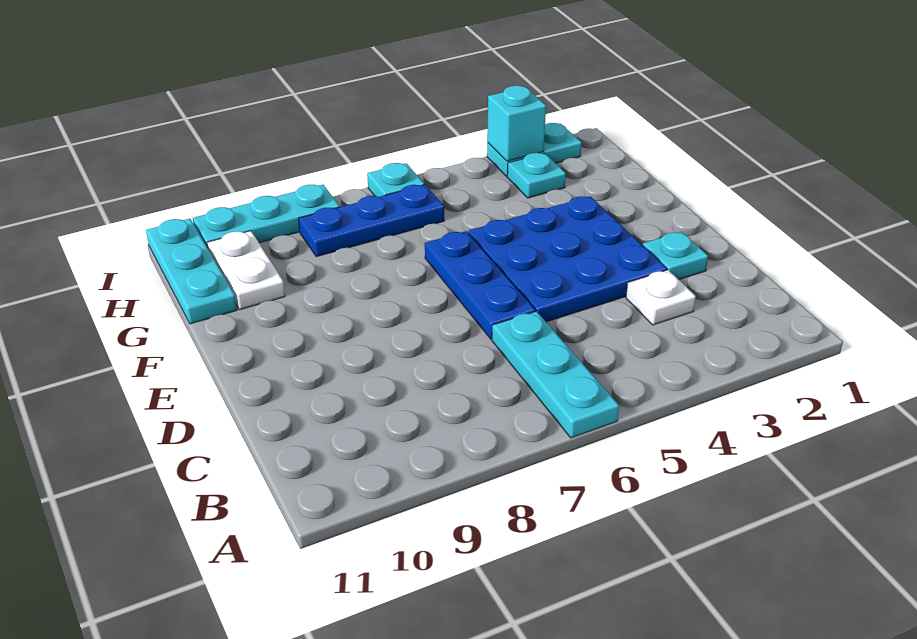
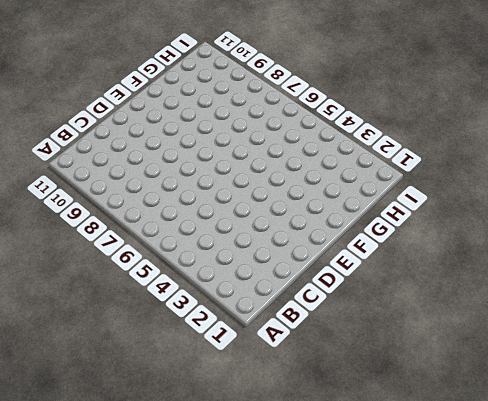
none -> cyan plate A6:C6 level 1
none -> white plate C3 level 1
none -> cyan plate D2 level 1

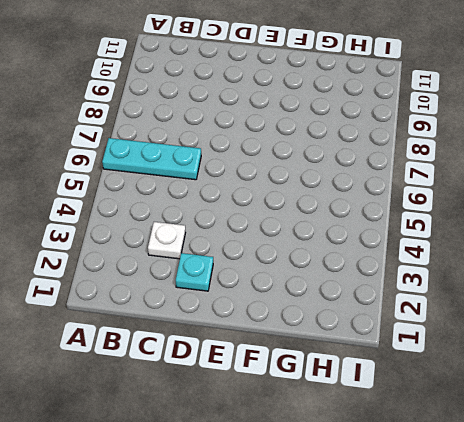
none -> blue plate D3:F5 level 1
none -> blue plate D6:F6 level 1
none -> white plate G10:H10 level 1

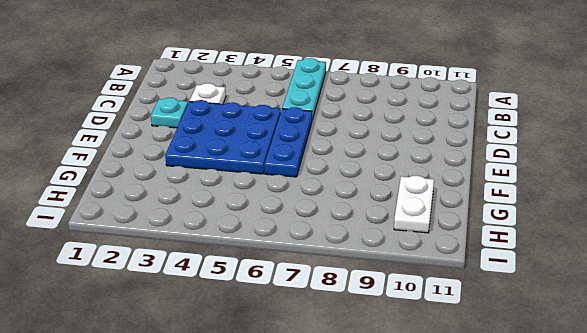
none -> cyan plate G11:I11 level 1
none -> cyan plate H3 level 1
none -> blue plate H6:H8 level 1

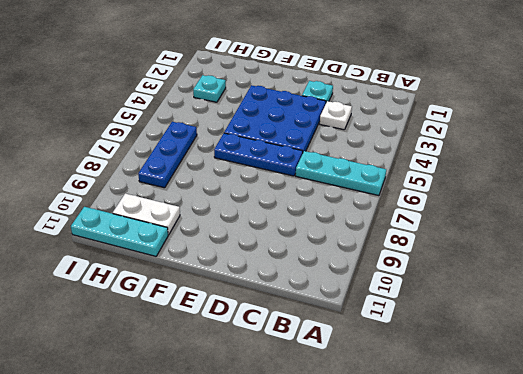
none -> cyan plate I2:I3 level 1
none -> cyan plate I6 level 1
none -> cyan plate I8:I10 level 1

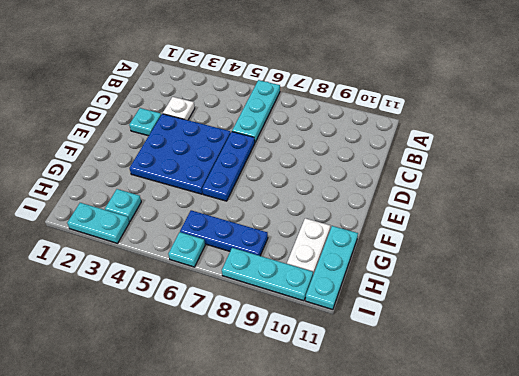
none -> cyan brick I3 level 2

